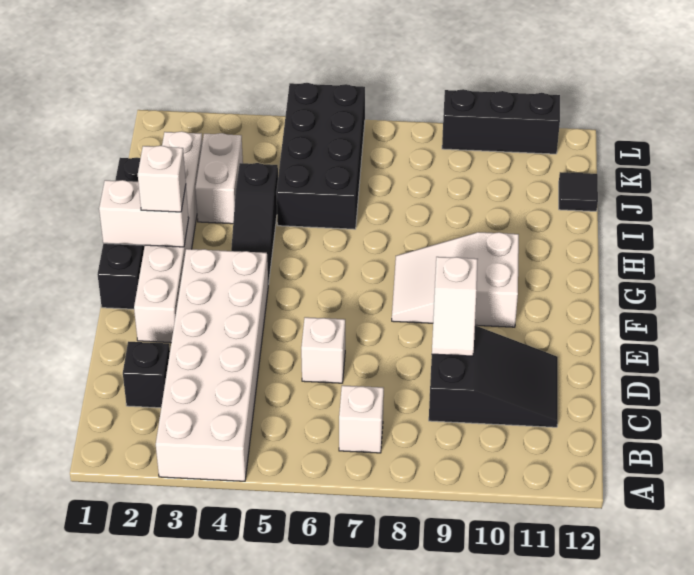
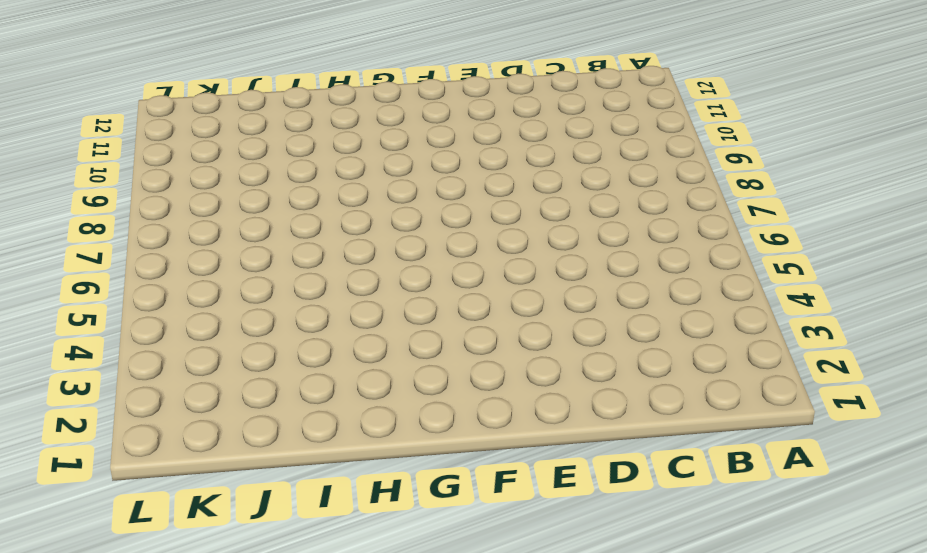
none -> white brick A3:F4 level 1
none -> white brick B7 level 1
none -> black brick C2 level 1

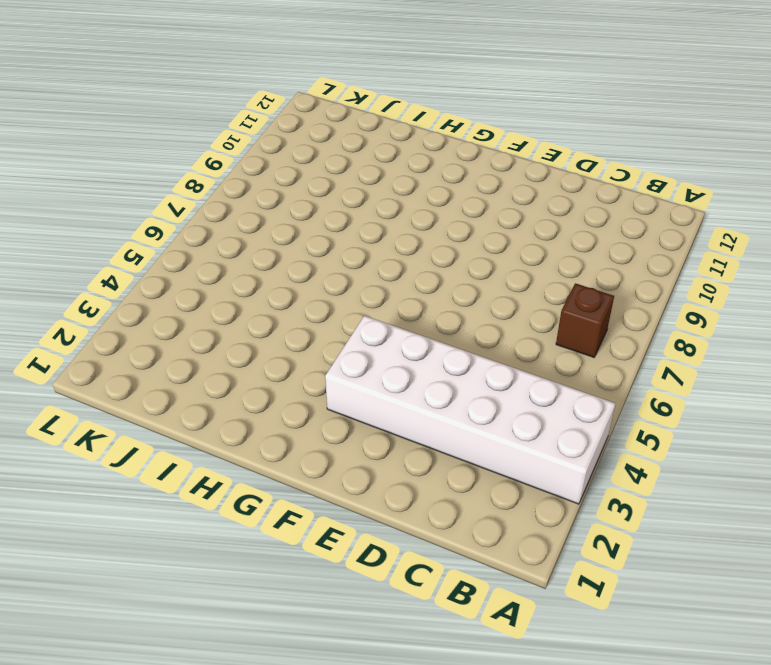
brown brick B7 level 1 -> white brick B7 level 1
none -> black brick C2 level 1
none -> black slope C9:D11 level 1 top 9
none -> white brick D6 level 1

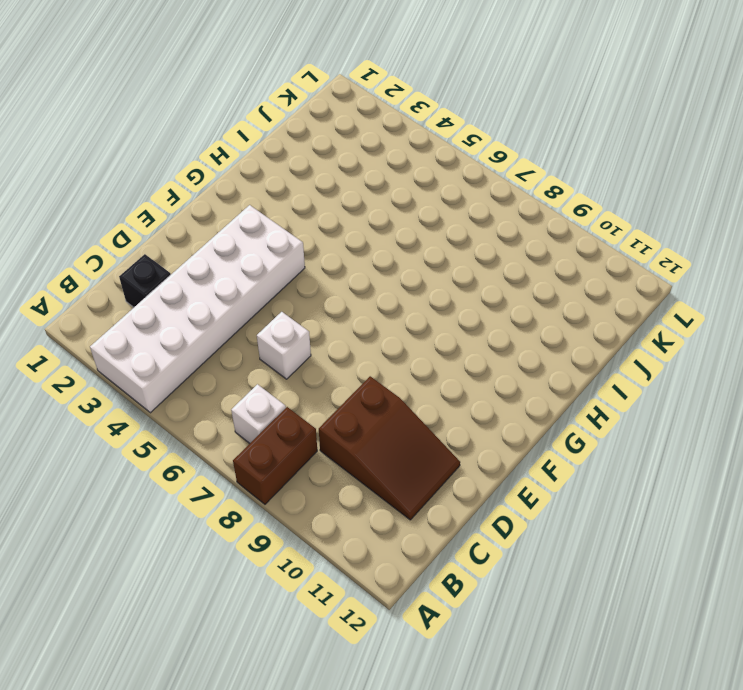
brown brick A8:B8 level 1 -> none
brown slope C9:D11 level 1 top 9 -> black slope C9:D11 level 1 top 9
none -> white brick E2:J2 level 1
none -> black brick F1:I1 level 1
none -> white slope F8:G10 level 1 top 10

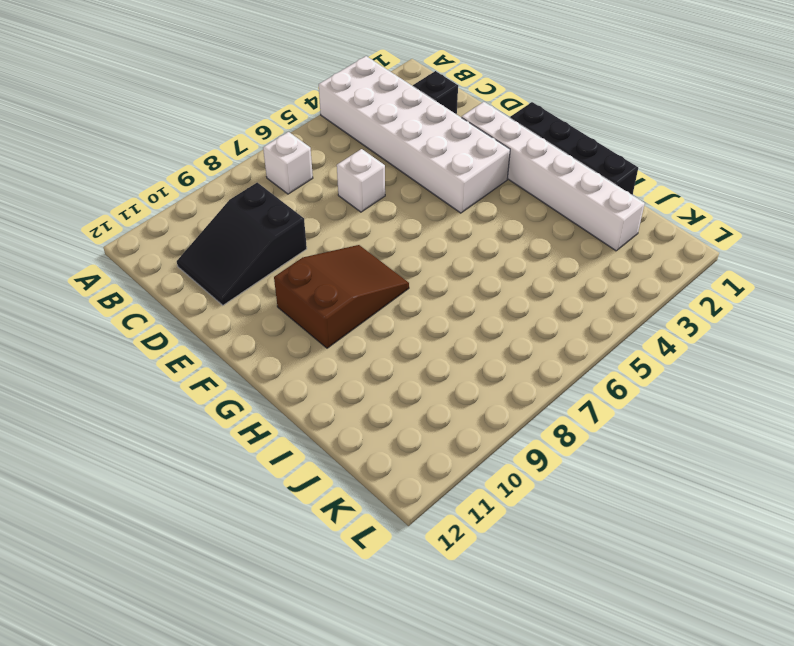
brown slope F8:G10 level 1 top 10 -> white slope F8:G10 level 1 top 10
none -> black slope G4:I4 level 1 top I
none -> white brick I3:J3 level 1
none -> black brick I5:L6 level 1

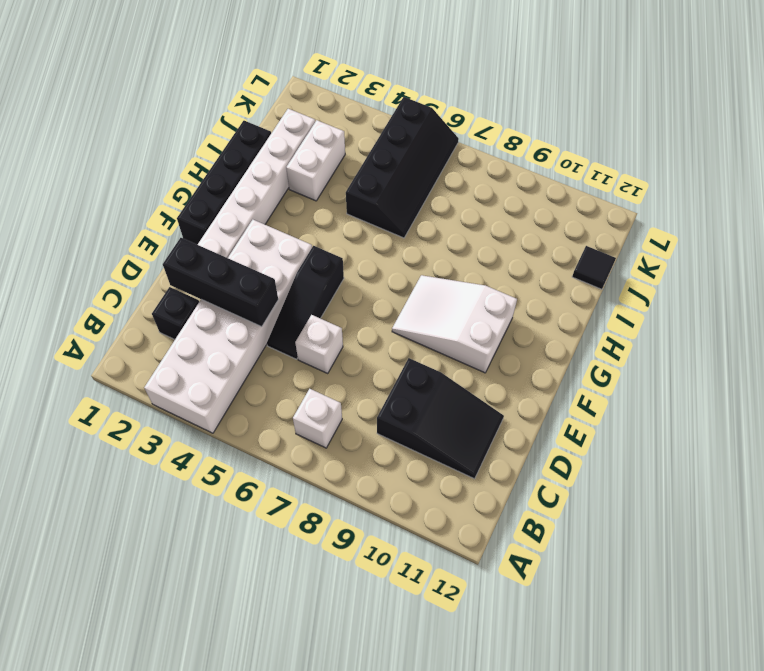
black brick D2:D4 level 2 -> black brick L9:L11 level 1
black slope D5:F5 level 1 top F -> black slope G4:I4 level 1 top I
black slope I5:L6 level 1 top 5 -> black brick I5:L6 level 1
none -> white slope D9:E9 level 2 top E
none -> white brick G1:G2 level 2
none -> white brick G2 level 3

